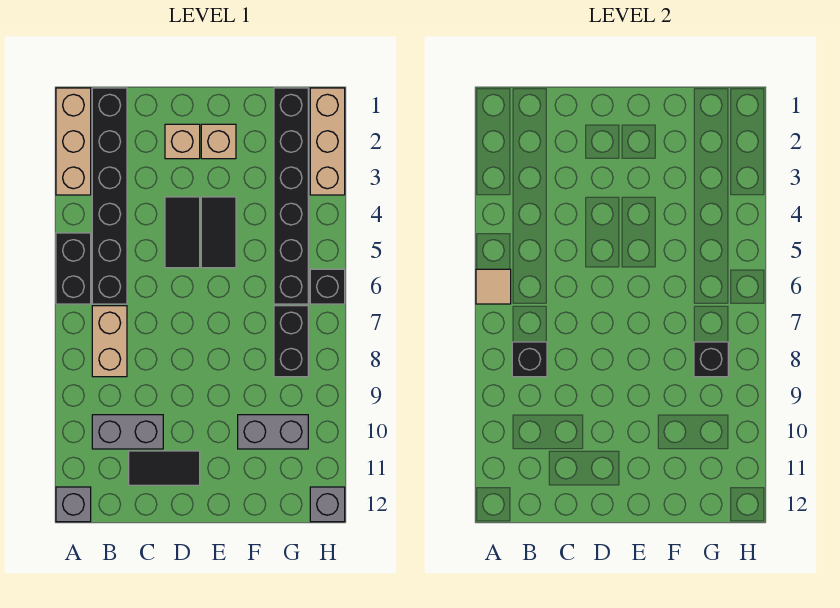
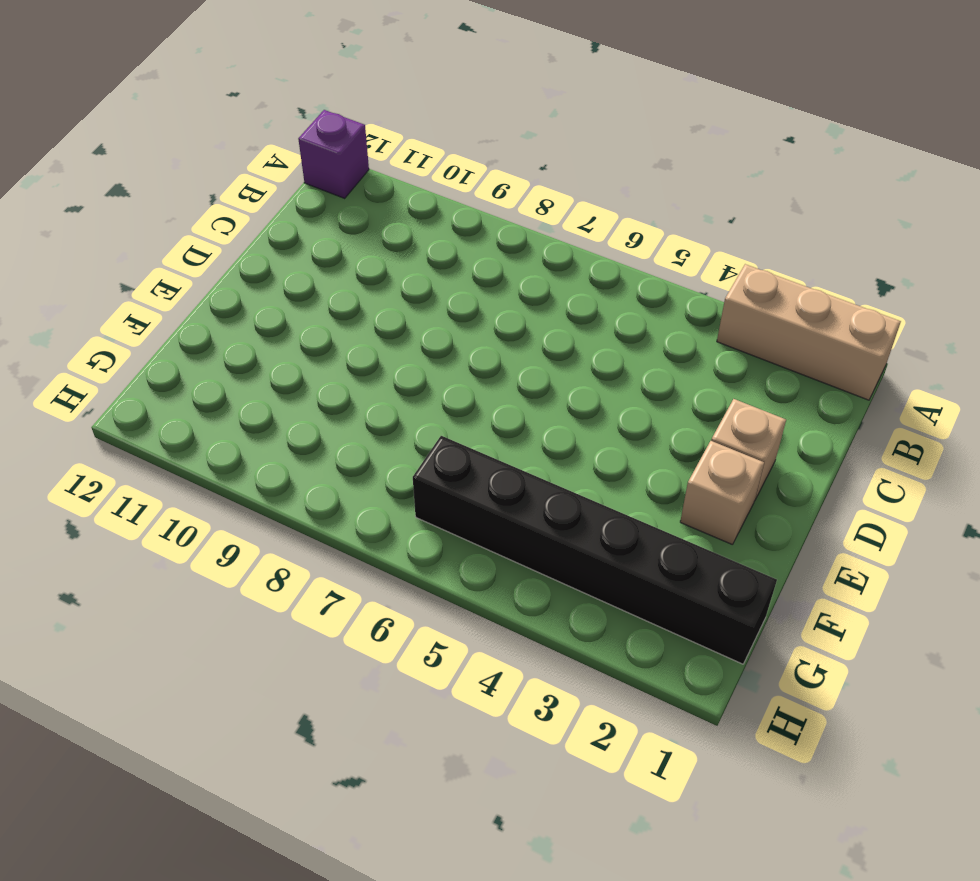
purple brick A12 level 1 -> grey brick A12 level 1
none -> black brick A5:A6 level 1
none -> black brick B1:B6 level 1
none -> tan brick B7:B8 level 1

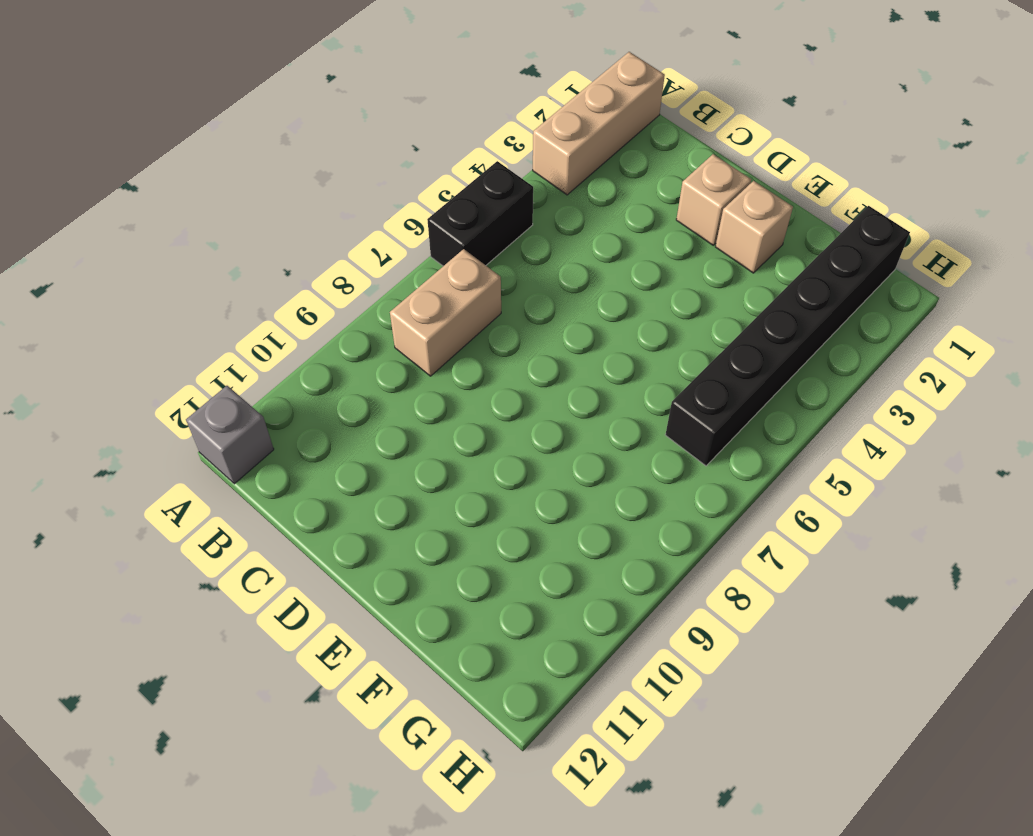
none -> black brick B1:B6 level 1
none -> grey brick B10:C10 level 1
none -> black tile C11:D11 level 1

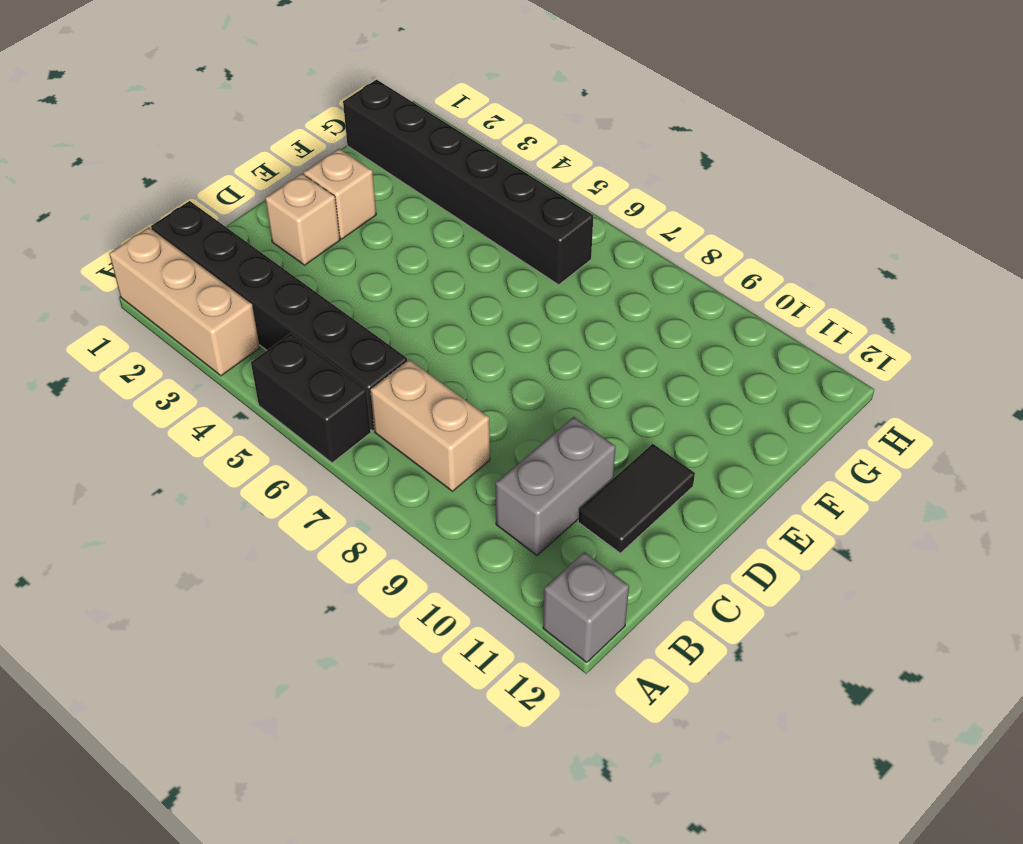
none -> black tile D4:D5 level 1
none -> black tile E4:E5 level 1
none -> grey brick F10:G10 level 1

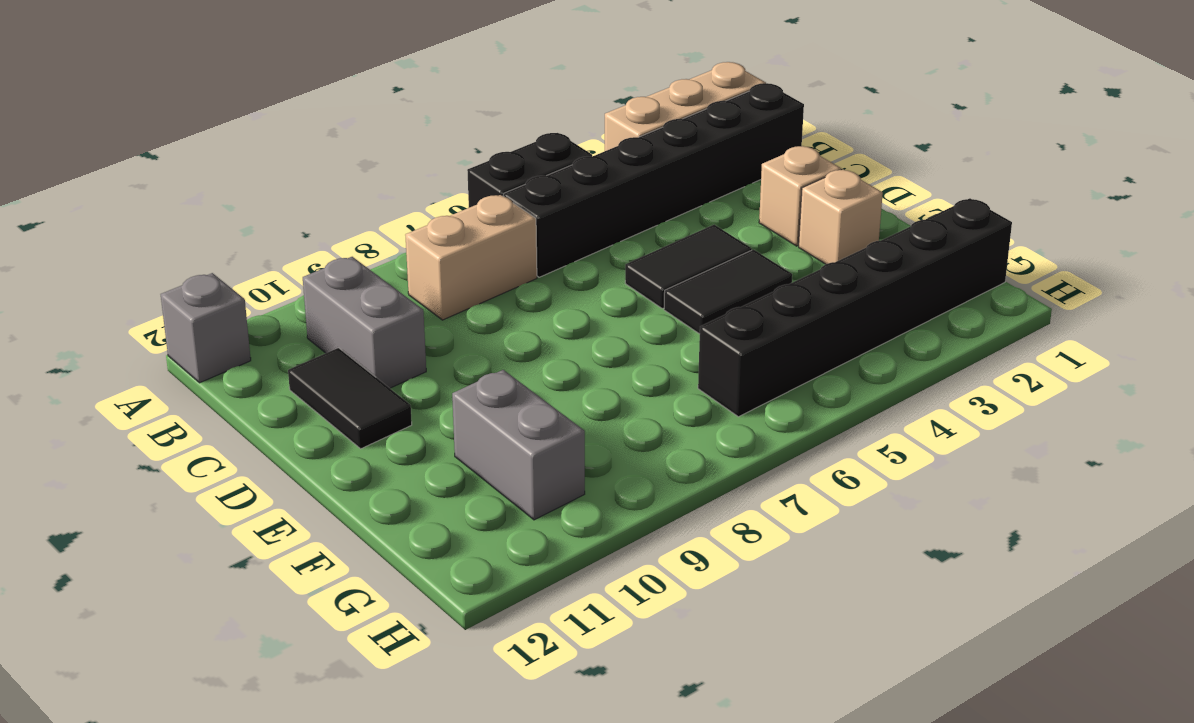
none -> black brick G7:G8 level 1
none -> tan brick H1:H3 level 1
none -> black brick H6 level 1

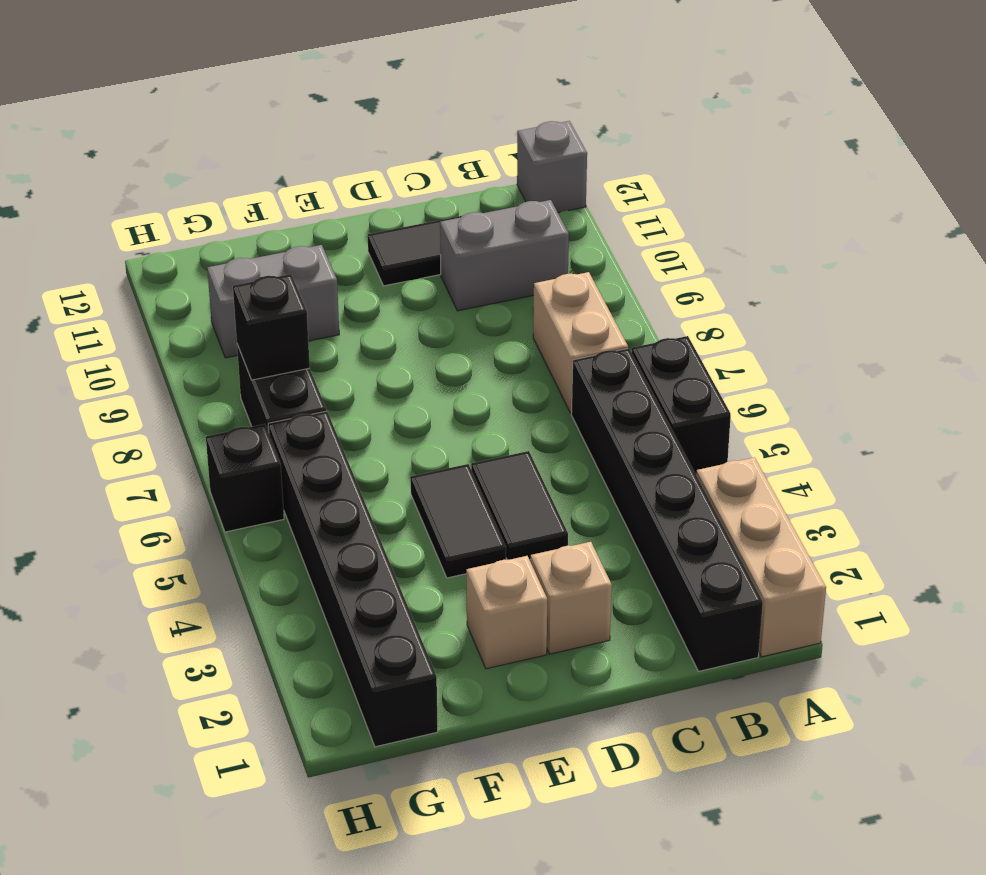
none -> tan brick H1:H3 level 1
none -> grey brick H12 level 1
none -> tan tile A6 level 2

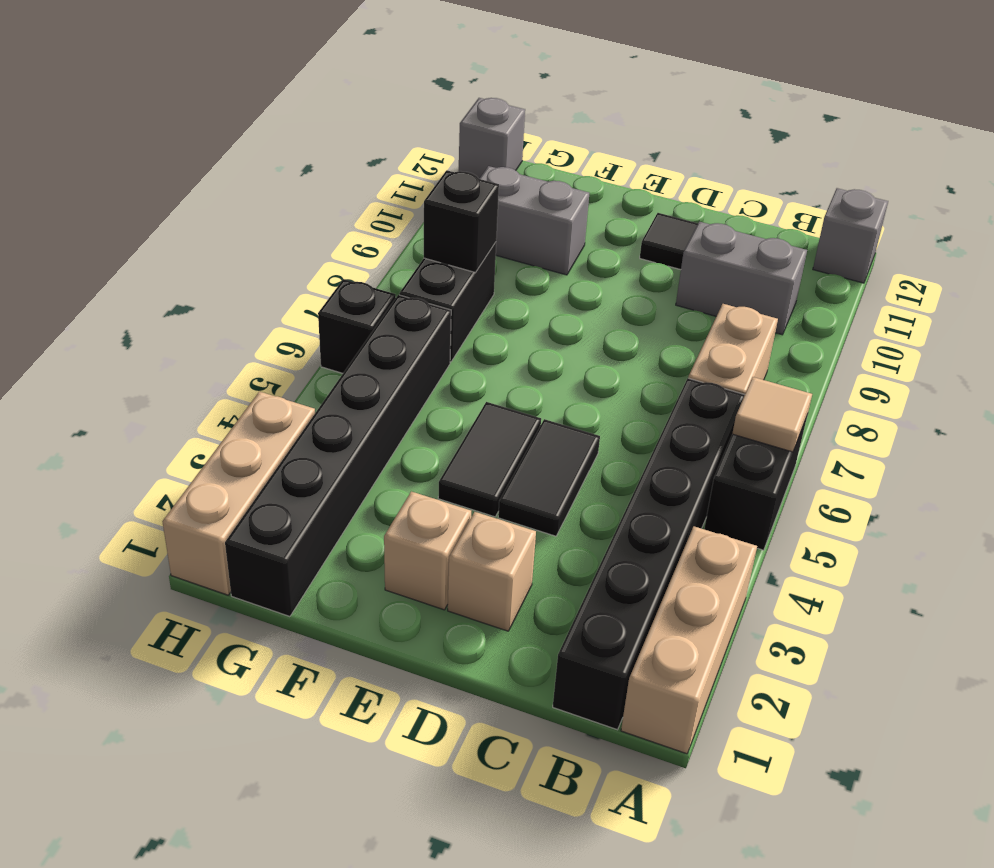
none -> black brick B8 level 2

